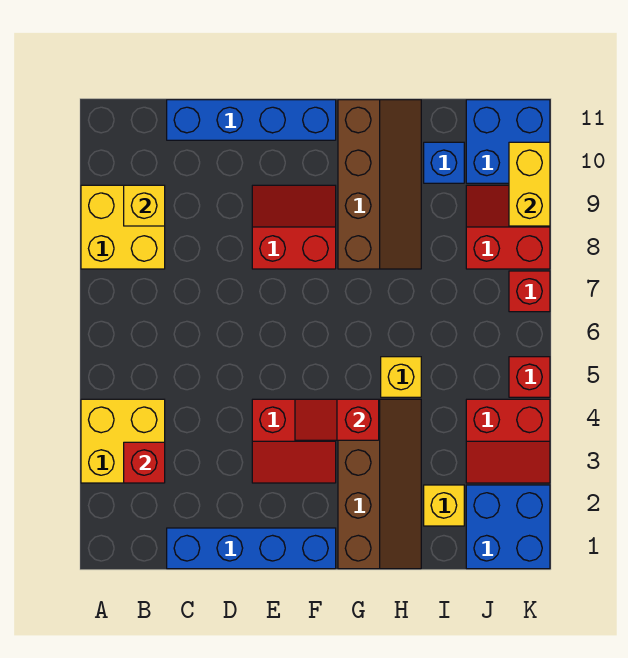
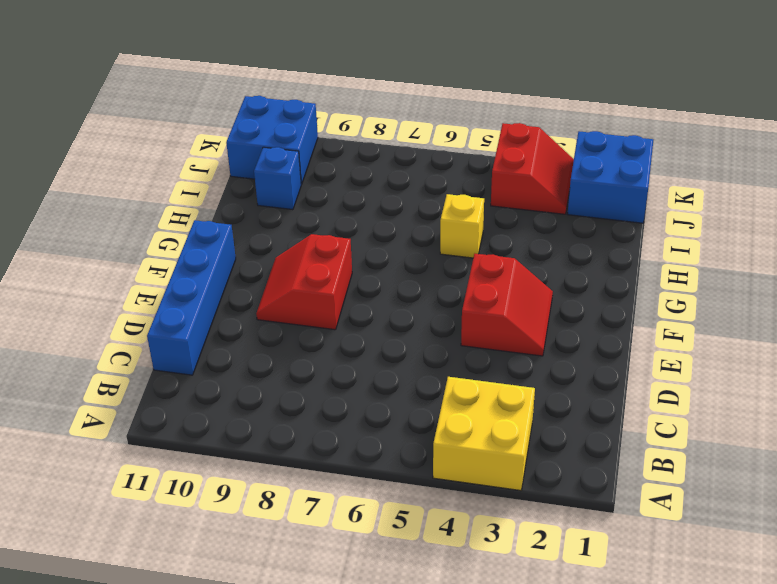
none -> yellow brick A8:B9 level 1
none -> blue brick C1:F1 level 1
none -> brown slope G1:H4 level 1 top G

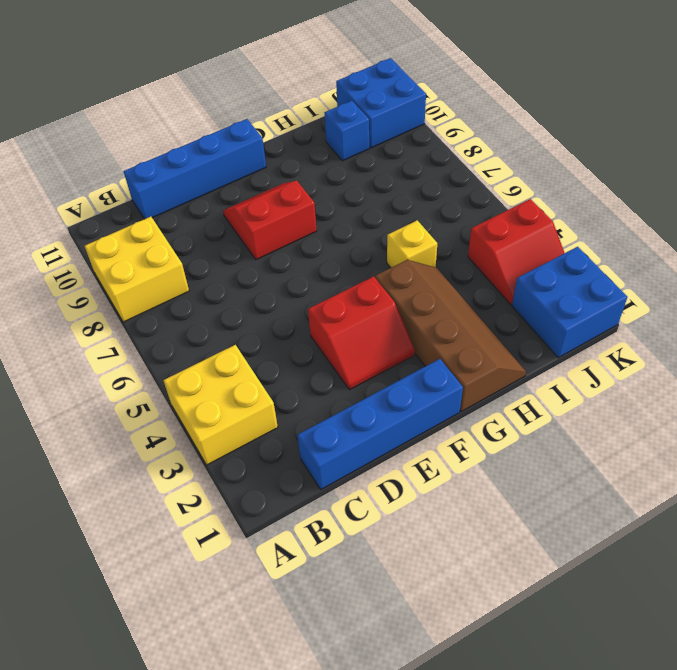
none -> brown slope G8:H11 level 1 top G
none -> yellow brick I2 level 1
none -> red slope J8:K9 level 1 top 8

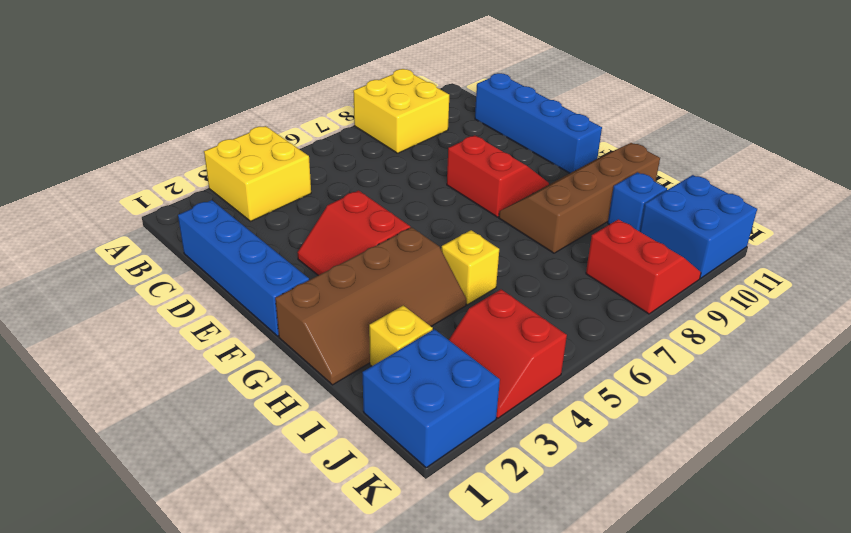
brown slope G8:H11 level 1 top H -> brown slope G8:H11 level 1 top G
none -> red brick K5 level 1
none -> red brick K7 level 1
none -> red brick B3 level 2

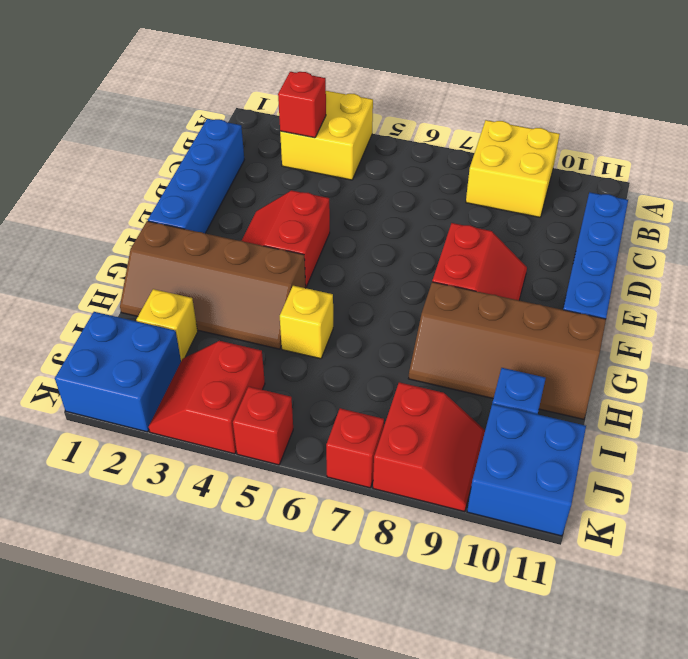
none -> yellow brick B9 level 2
none -> red slope F4:G4 level 2 top G
none -> yellow brick K9:K10 level 2

